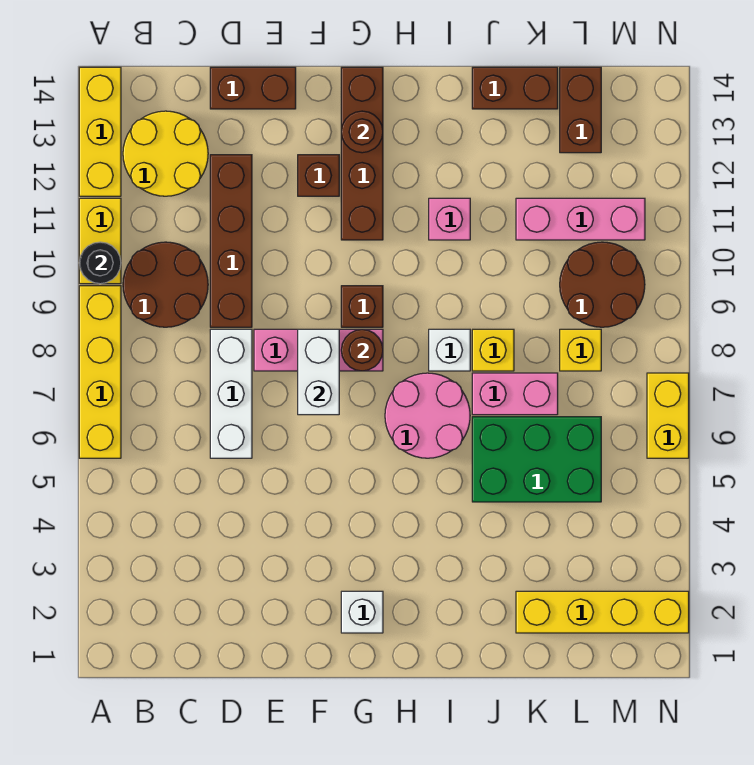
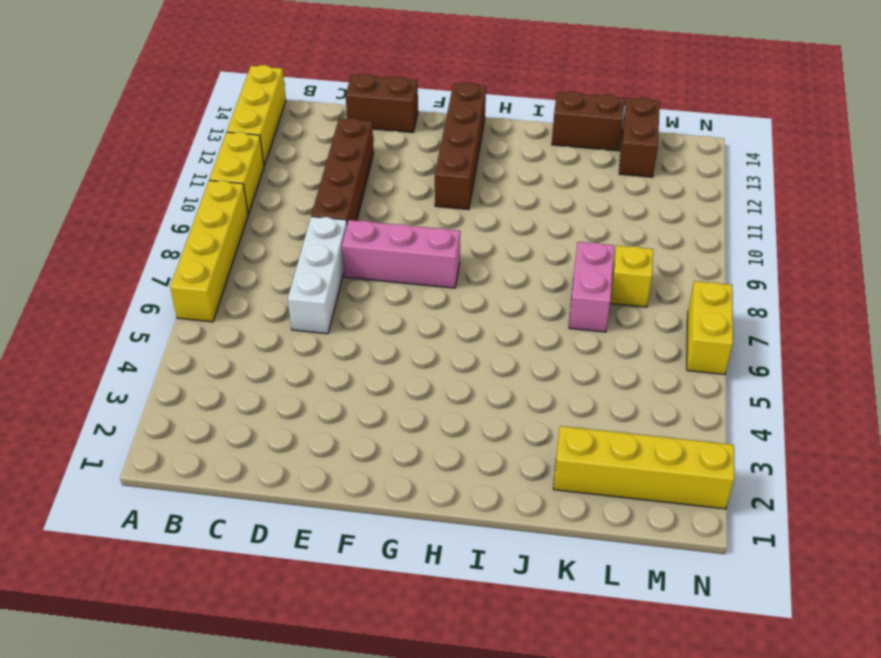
pink brick K7:K8 level 1 -> pink brick J7:K7 level 1
none -> brown round brick B9:C10 level 1
none -> yellow round brick B12:C13 level 1
none -> brown brick F12 level 1
none -> white brick G2 level 1

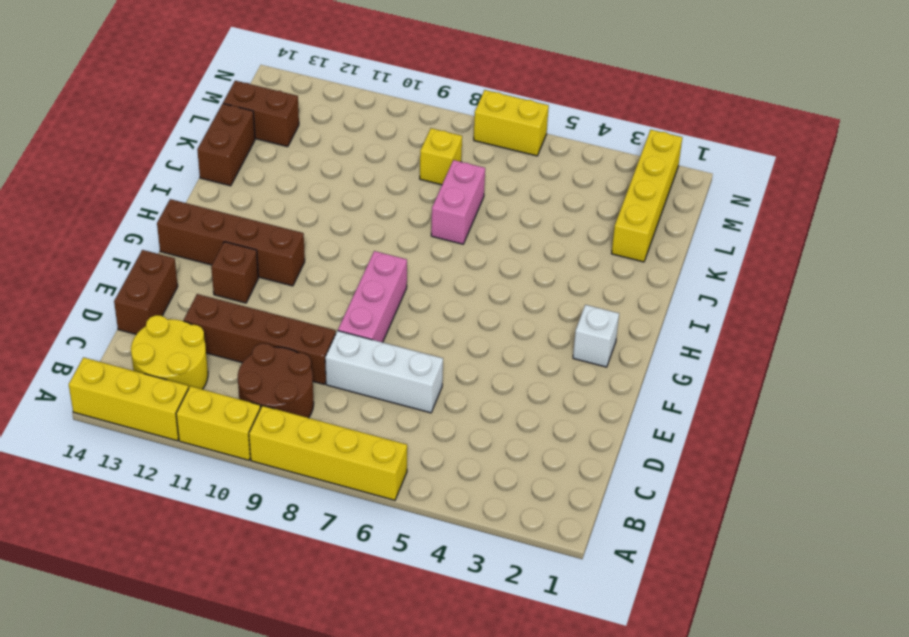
none -> brown brick G9 level 1
none -> pink round brick H6:I7 level 1
none -> white brick I8 level 1
none -> pink brick I11 level 1

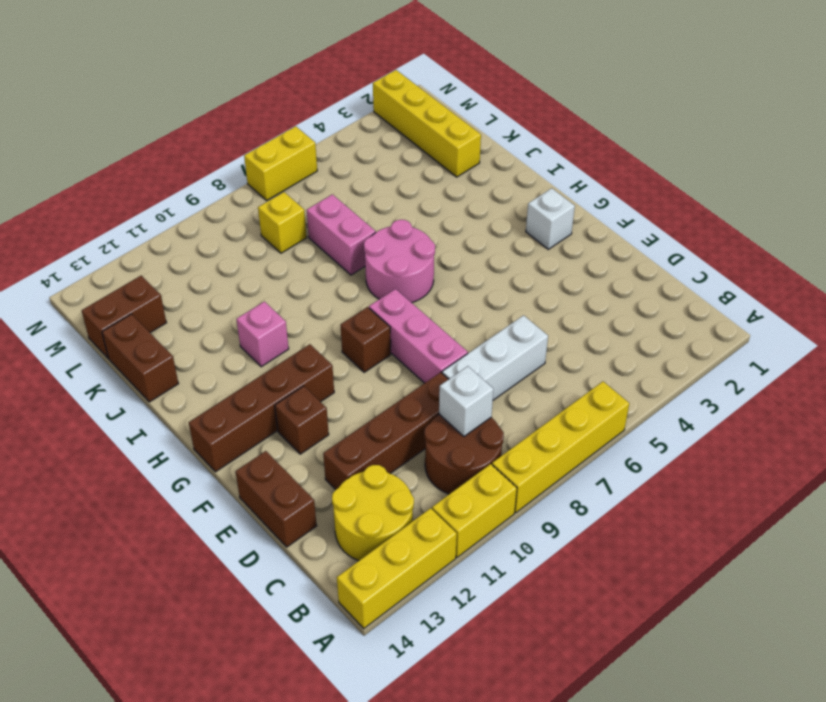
white brick C9 level 2 -> white brick I8 level 1
none -> green brick J5:L6 level 1
none -> yellow brick J8 level 1
none -> pink brick K11:M11 level 1
none -> brown round brick L9:M10 level 1

